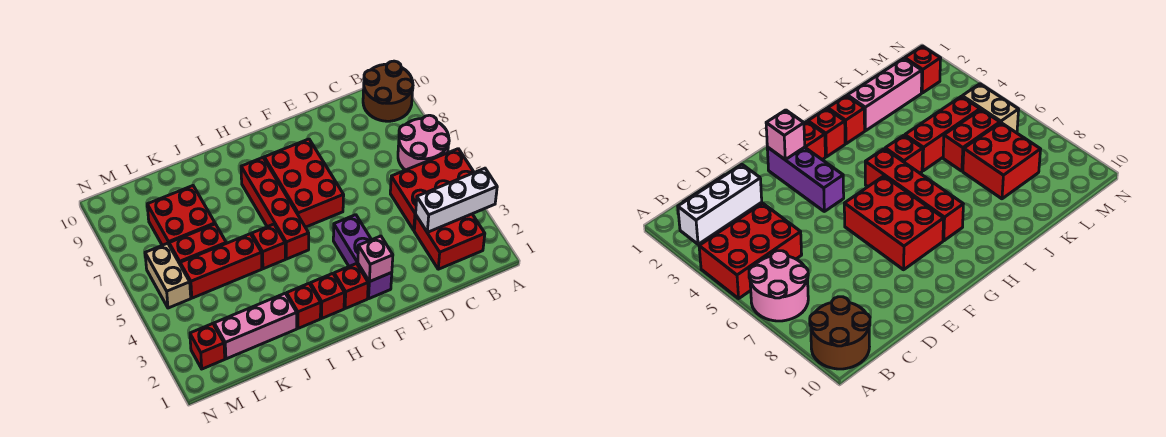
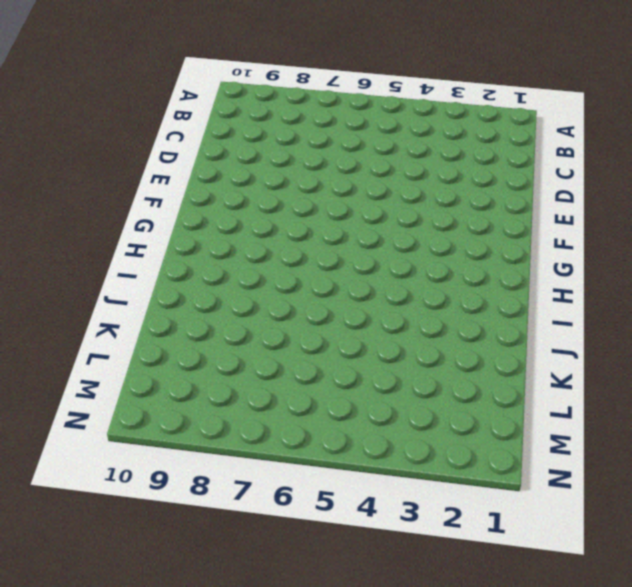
none -> red brick A4:C5 level 1
none -> pink round brick A6:B7 level 1
none -> brown round brick A9:B10 level 1

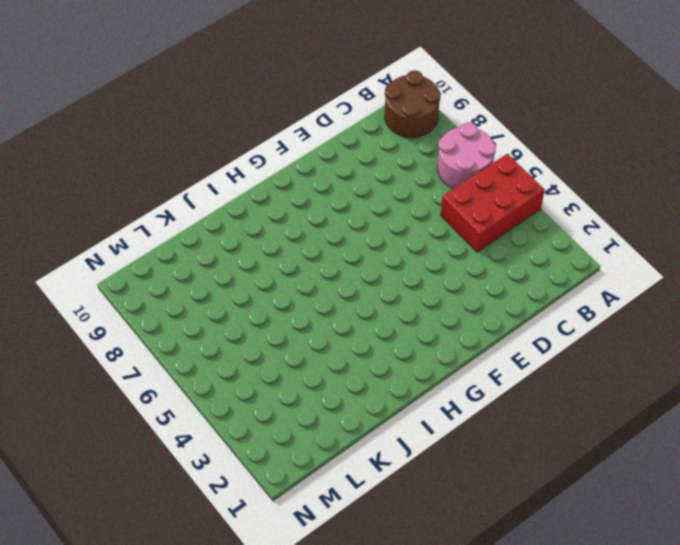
none -> red brick B2:C3 level 1
none -> purple brick F2:F4 level 1
none -> red brick F6:G8 level 1

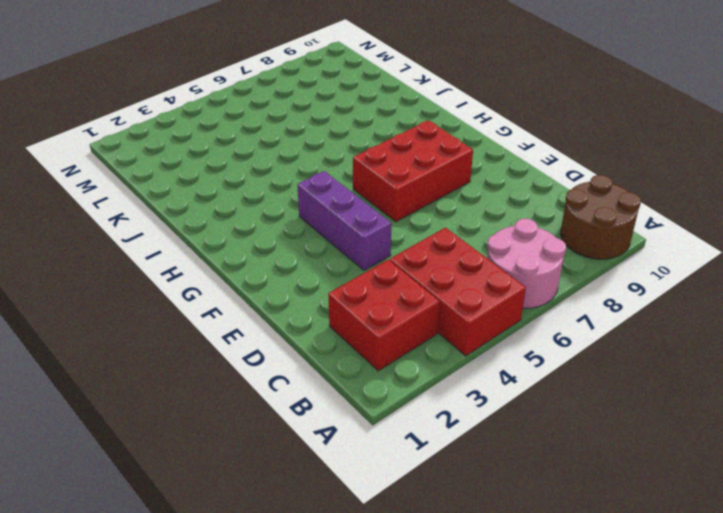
purple brick E4:G4 level 1 -> purple brick F2:F4 level 1
none -> red brick G2 level 1
none -> red brick H2 level 1
none -> red brick H5:H8 level 1

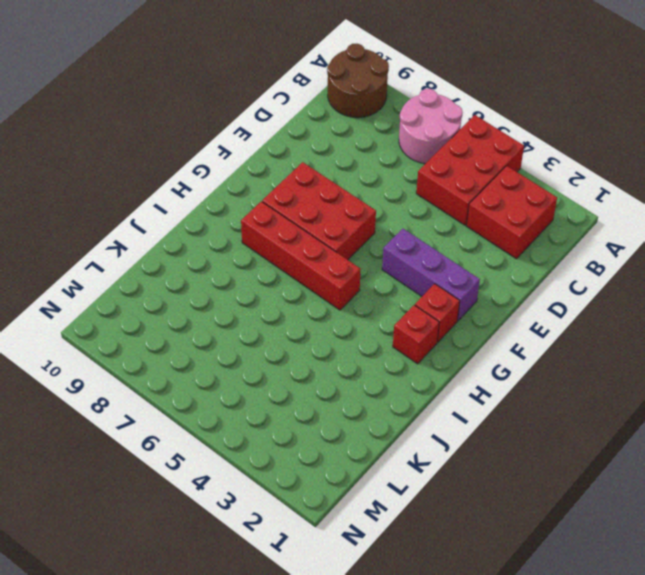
none -> red brick I2 level 1
none -> red brick I5 level 1
none -> pink brick J2:L2 level 1

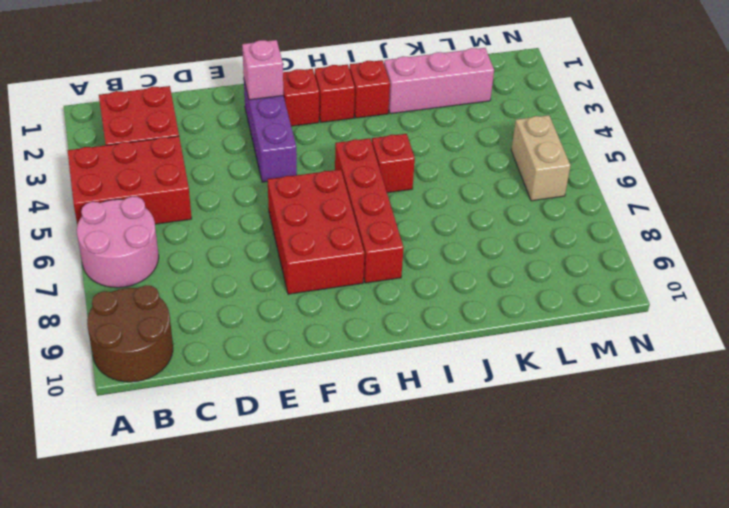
none -> red brick J5:L5 level 1
none -> red brick K6:L6 level 1
none -> red brick K7:L8 level 1

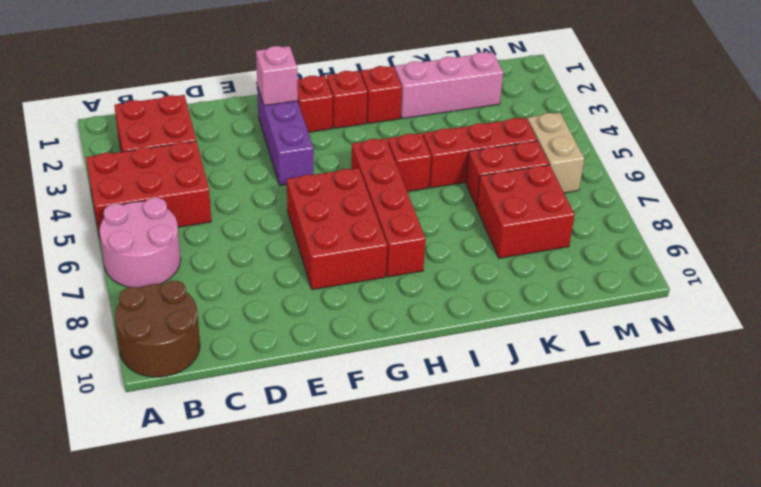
none -> red brick M2 level 1
none -> white brick A3:C3 level 2

